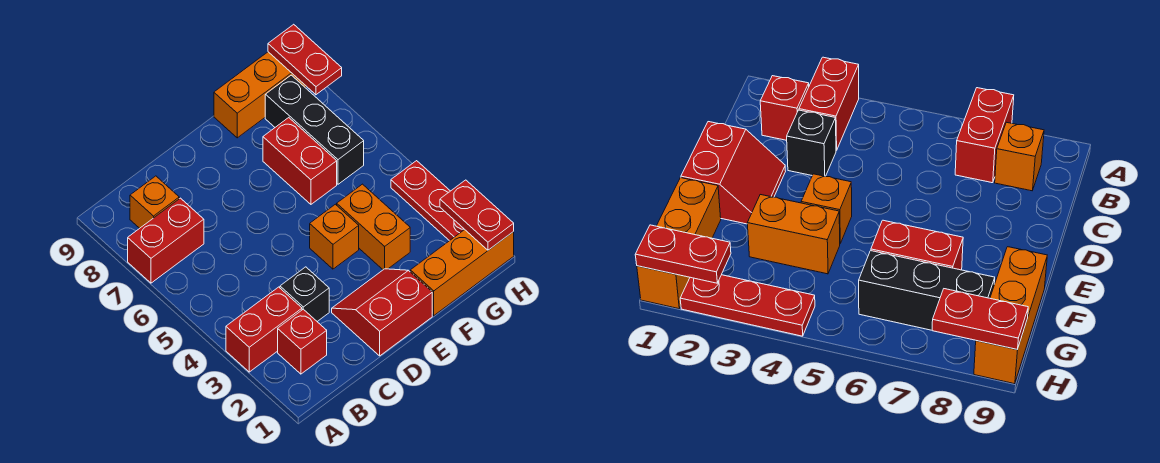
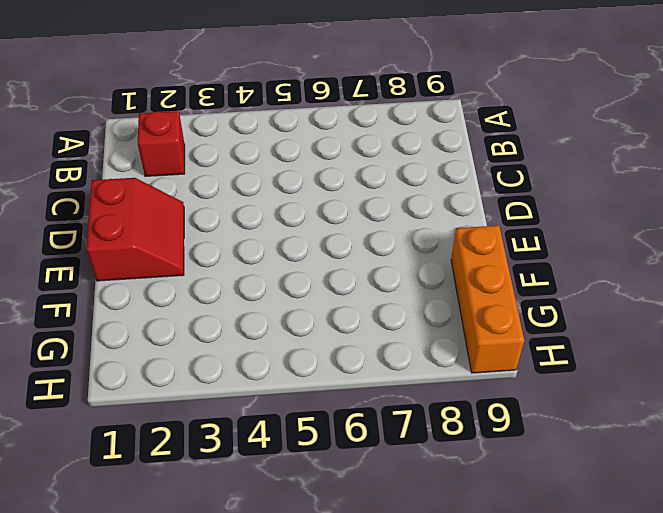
none -> red brick A3:B3 level 1
none -> red brick A7:B7 level 1
none -> orange brick B8 level 1

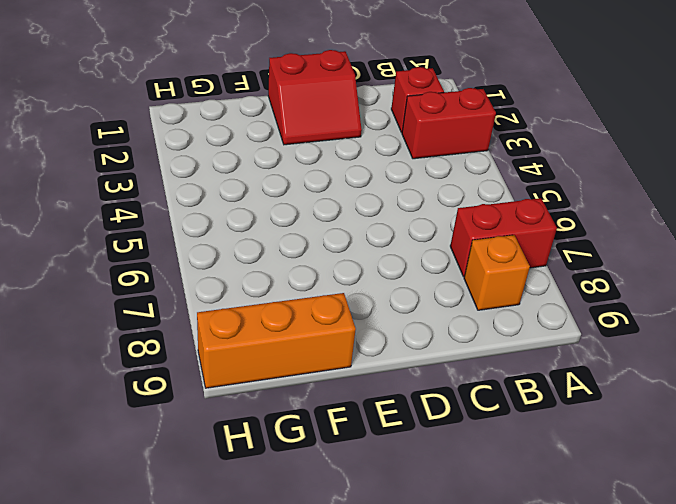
none -> black brick C3 level 1
none -> orange brick E4 level 1
none -> orange brick F1:H1 level 1

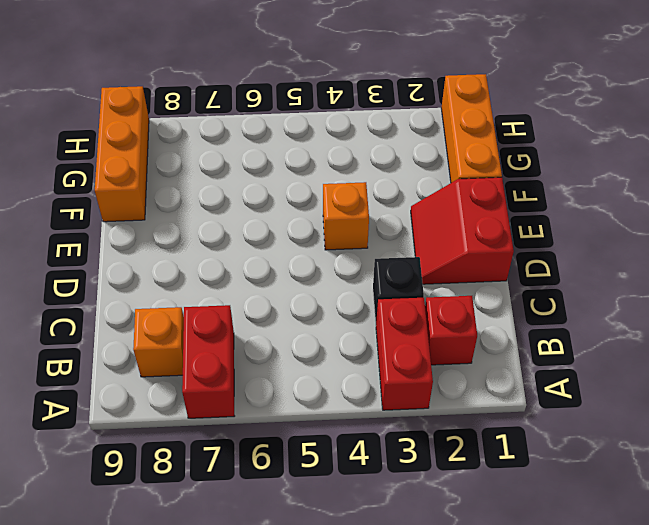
none -> orange brick F3:F4 level 1
none -> red brick F6:F7 level 1
none -> black brick G6:G8 level 1

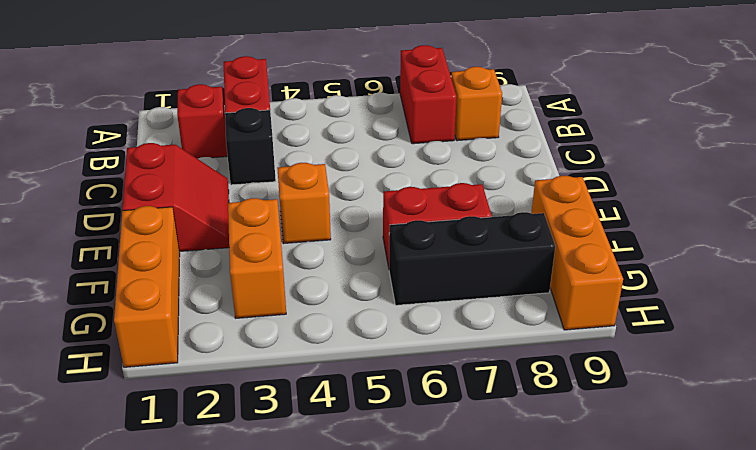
orange brick F3:G3 level 1 -> orange brick F3:F4 level 1
none -> red plate H2:H4 level 1
none -> red plate H1:H2 level 2
none -> red plate H8:H9 level 2

